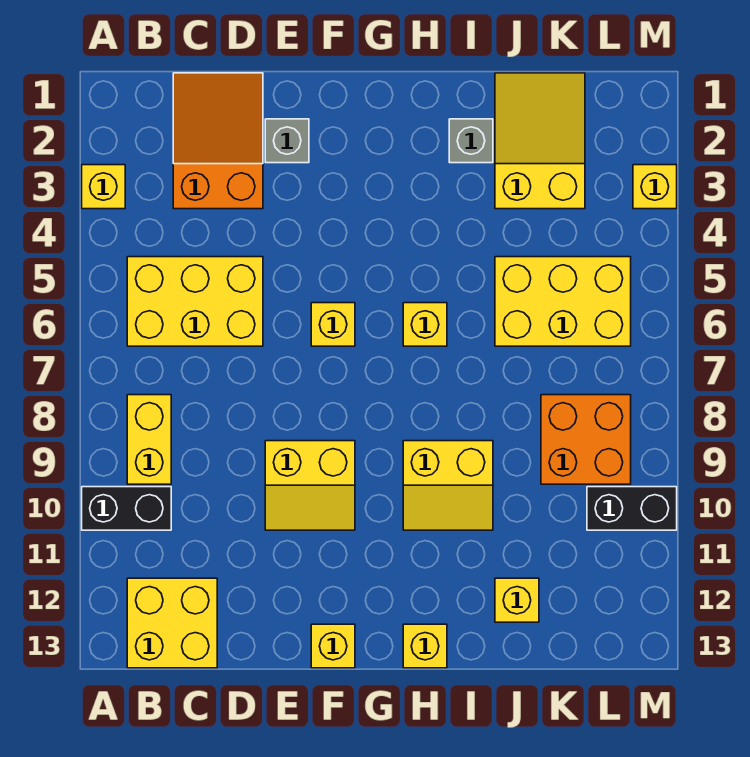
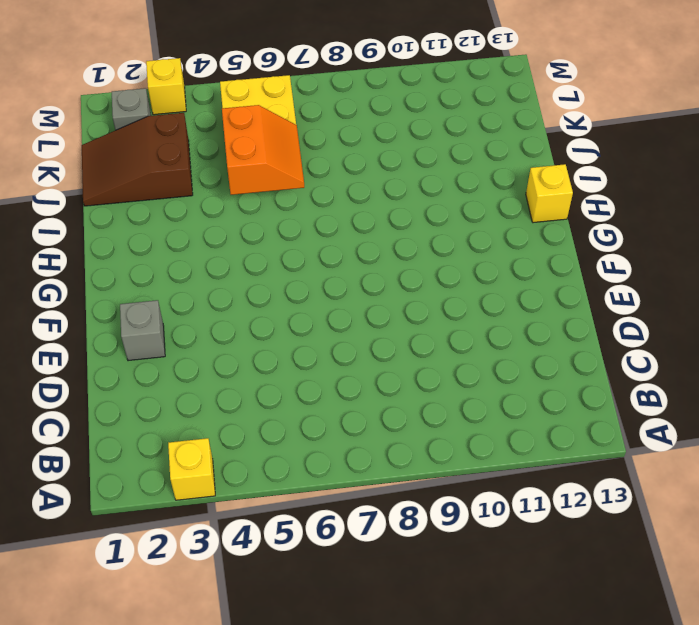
orange slope I5:J6 level 2 top 5 -> none
brown slope J1:K3 level 1 top 3 -> yellow slope J1:K3 level 1 top 3
grey brick L2 level 1 -> grey brick I2 level 1
none -> black brick A10:B10 level 1
none -> yellow brick B5:D6 level 1
none -> yellow brick B8:B9 level 1

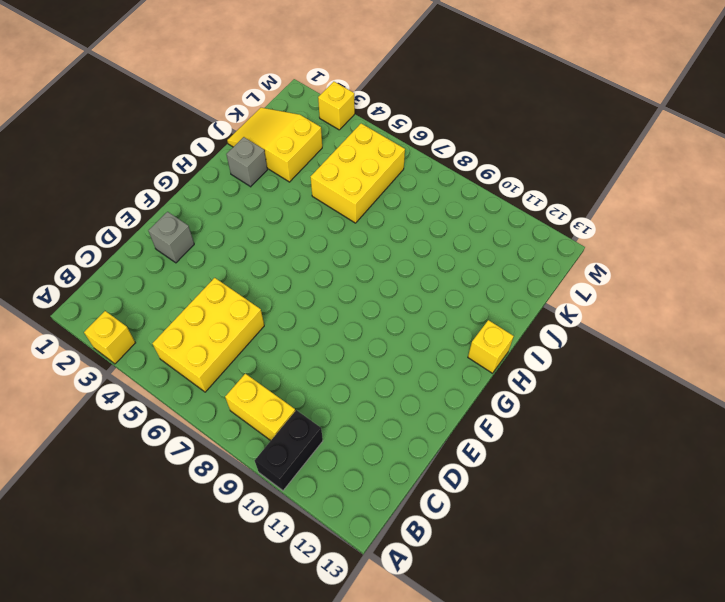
none -> yellow brick B12:C13 level 1
none -> orange slope C1:D3 level 1 top 3
none -> yellow slope E9:F10 level 1 top 9

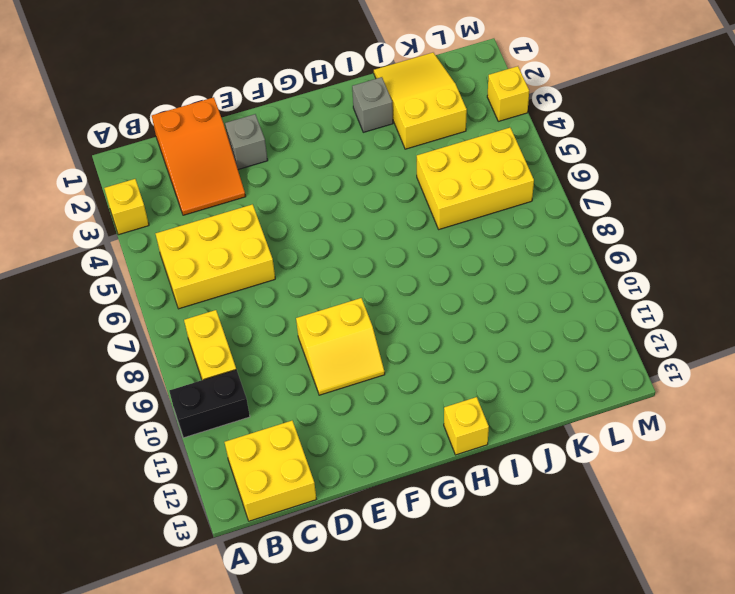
orange slope C1:D3 level 1 top 1 -> orange slope C1:D3 level 1 top 3
none -> yellow brick F6 level 1
none -> yellow brick F13 level 1
none -> yellow brick H6 level 1

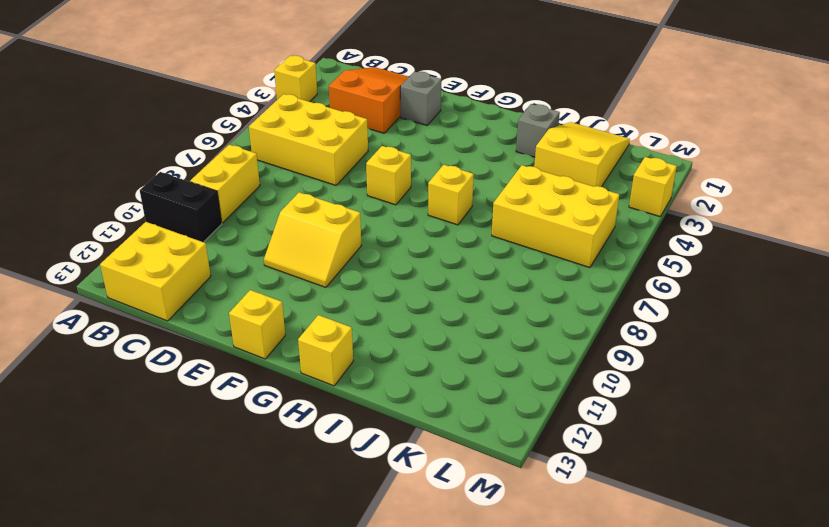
none -> yellow slope H9:I10 level 1 top 9
none -> yellow brick J12 level 1
none -> orange brick K8:L9 level 1

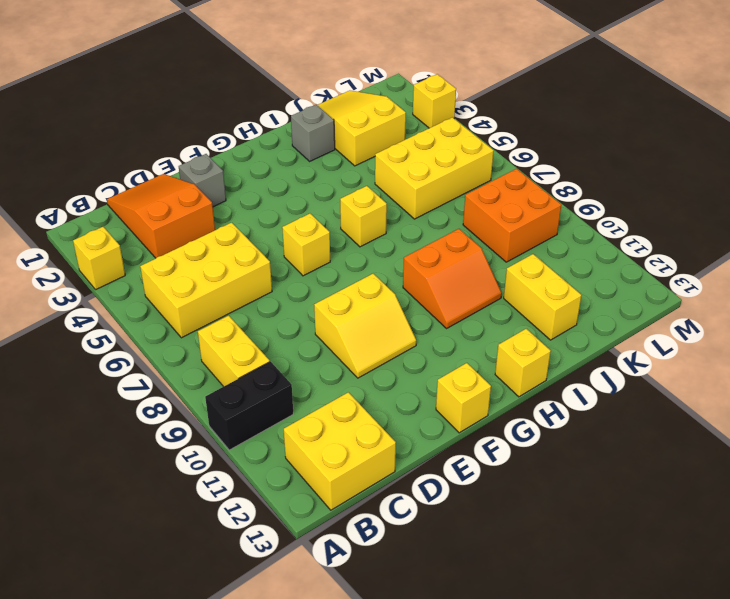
orange slope H9:I10 level 1 top 9 -> yellow slope H9:I10 level 1 top 9
yellow brick J11:J12 level 1 -> yellow brick J12 level 1
none -> black brick L10:M10 level 1

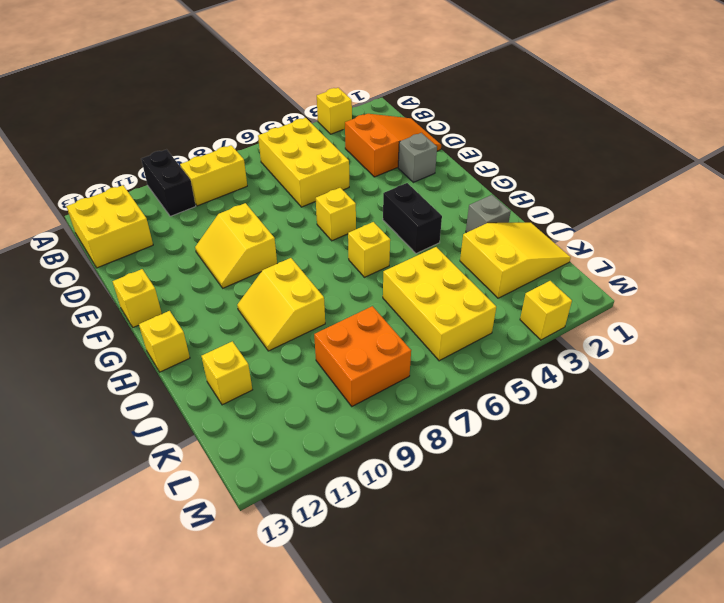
black brick G4:H4 level 1 -> black brick L10:M10 level 1

